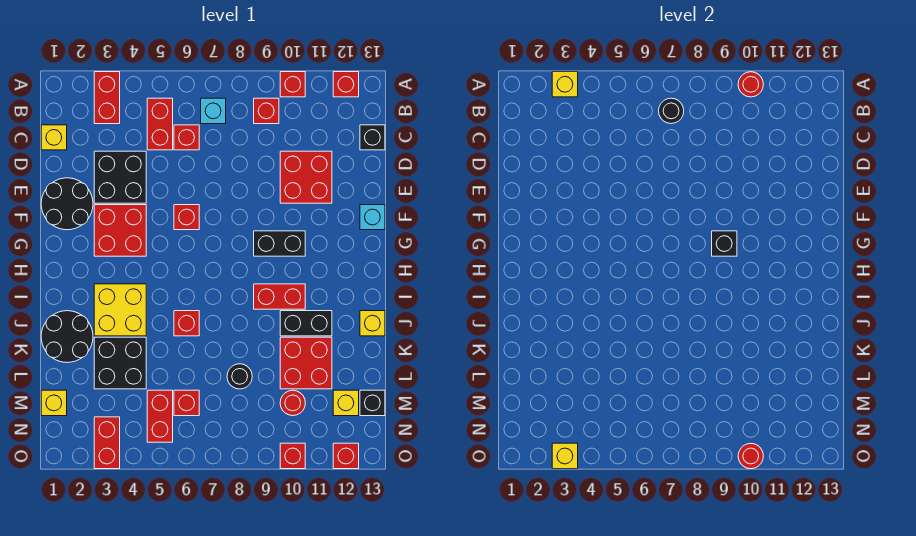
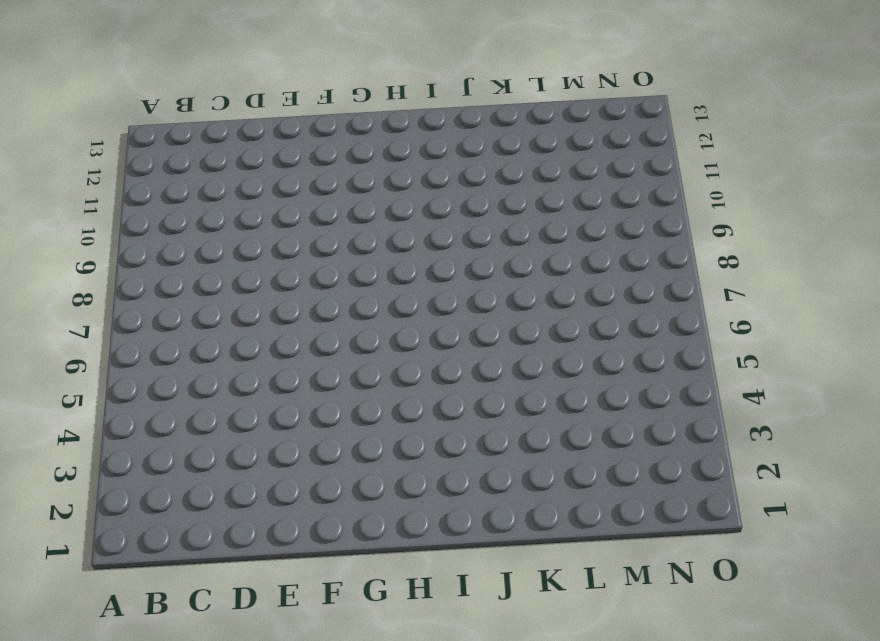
none -> red brick A3:B3 level 1
none -> red brick A10 level 1
none -> red brick A12 level 1
none -> red brick B5:C5 level 1

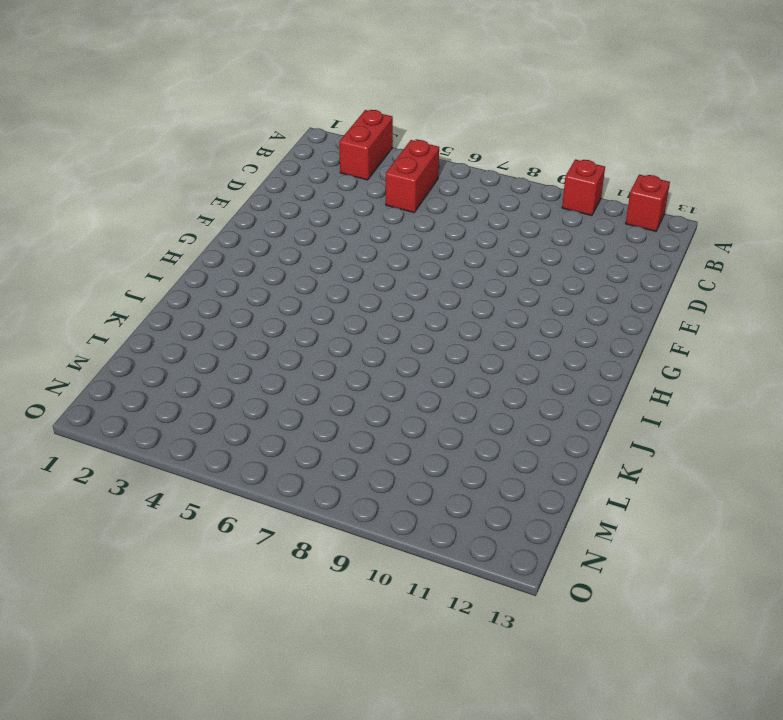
none -> cyan brick B7 level 1
none -> red brick B9 level 1
none -> yellow brick C1 level 1
none -> red brick C6 level 1

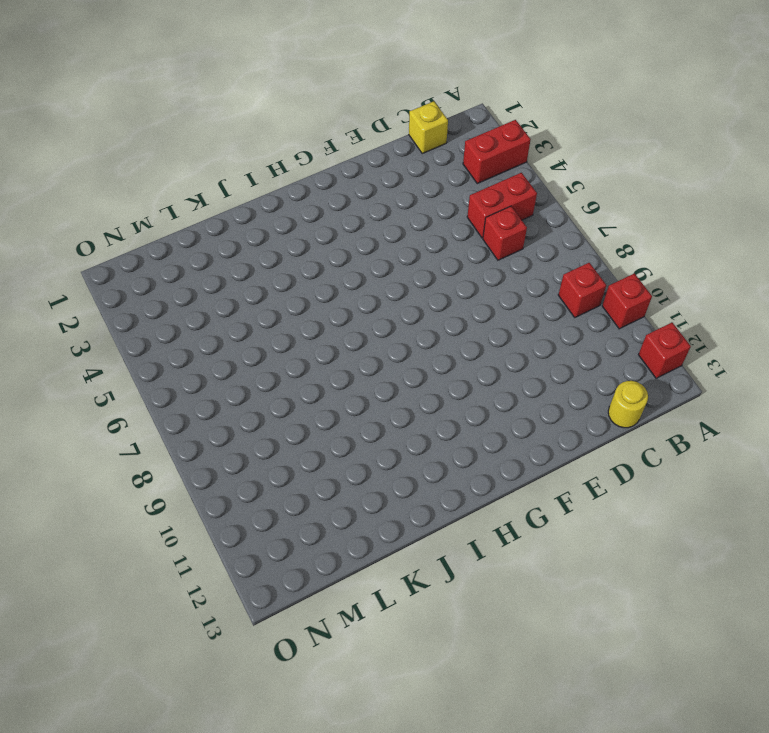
yellow round brick C13 level 1 -> black brick C13 level 1
none -> cyan brick B7 level 1
none -> black brick D3:E4 level 1
none -> red brick D10:E11 level 1
none -> black round brick E1:F2 level 1

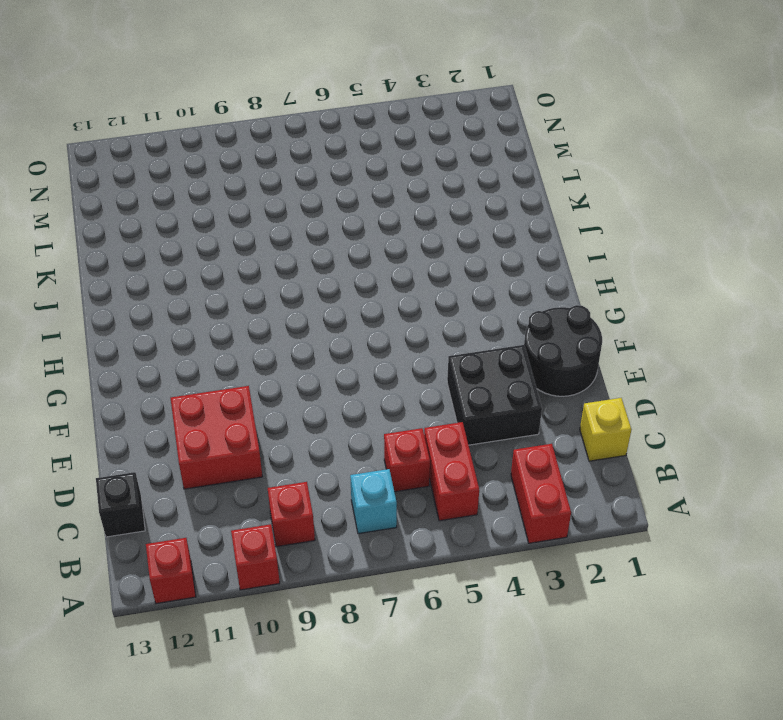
none -> red brick F3:G4 level 1
none -> red brick F6 level 1
none -> cyan brick F13 level 1
none -> black brick G9:G10 level 1

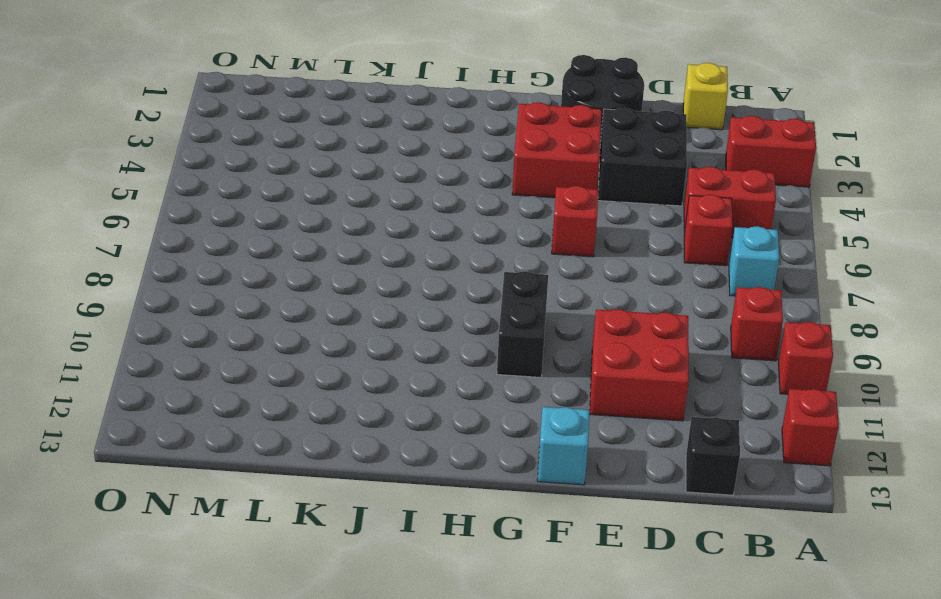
none -> yellow brick I3:J4 level 1
none -> red brick I9:I10 level 1
none -> black round brick J1:K2 level 1
none -> red brick J6 level 1

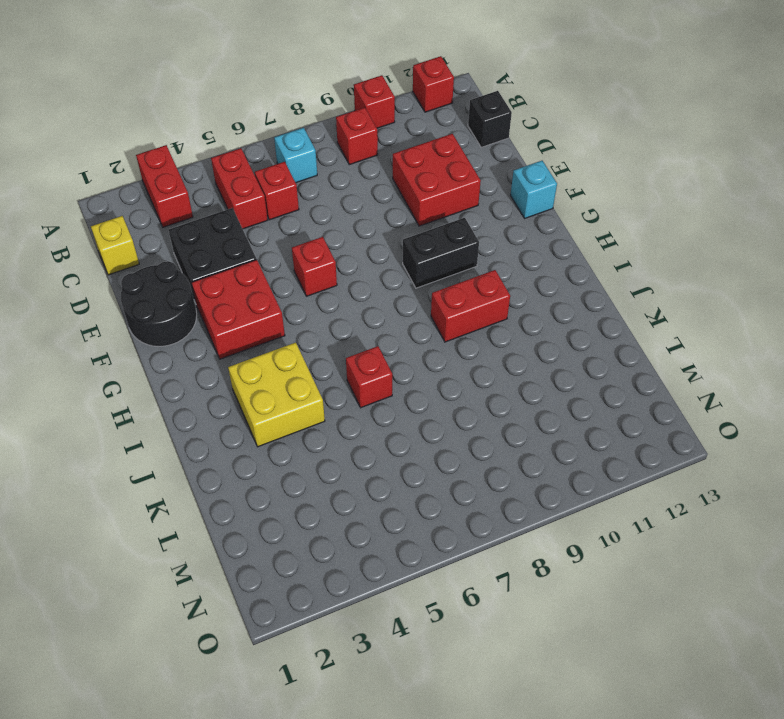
none -> black round brick J1:K2 level 1
none -> black brick J10:J11 level 1
none -> yellow brick J13 level 1
none -> black brick K3:L4 level 1

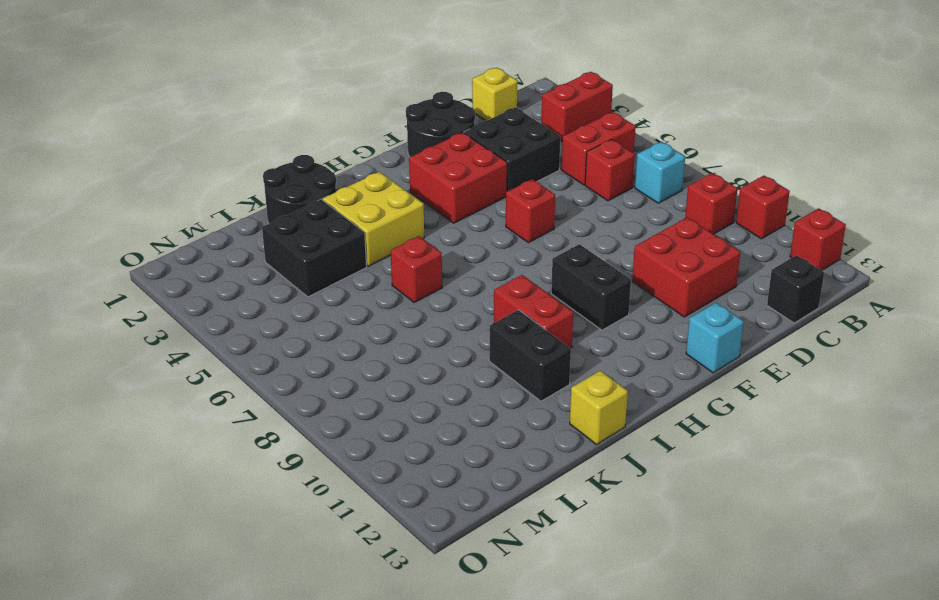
none -> red brick K10:L11 level 1
none -> black round brick L8 level 1
none -> yellow brick M1 level 1
none -> red brick M5:N5 level 1

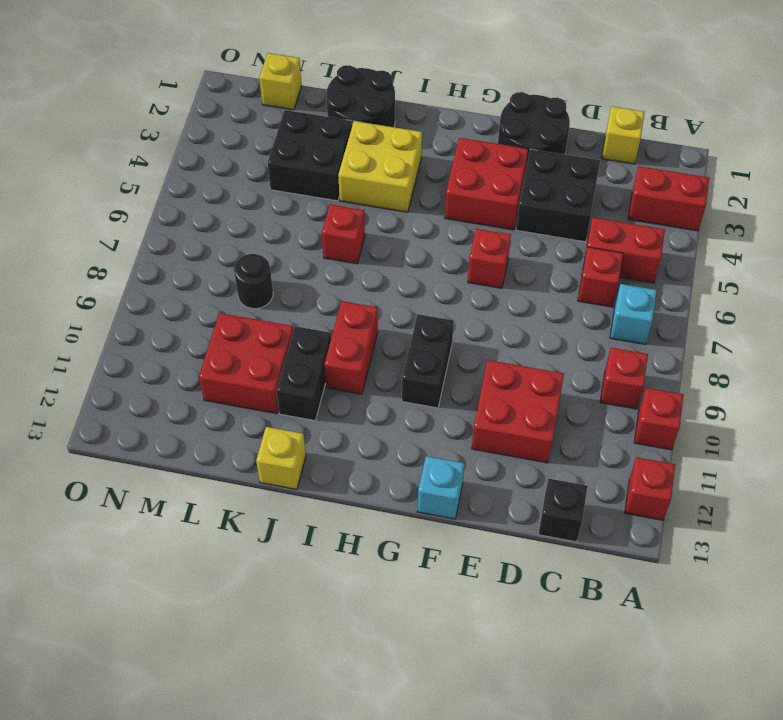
none -> red brick M5:N5 level 1
none -> red brick M6 level 1
none -> red round brick M10 level 1
none -> yellow brick M12 level 1

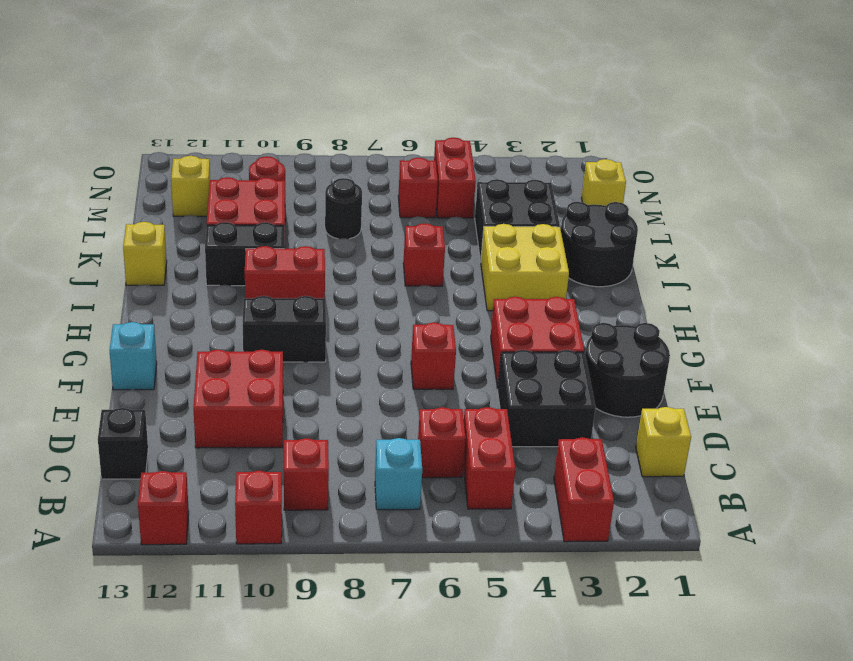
none -> black brick M13 level 1
none -> red brick N3:O3 level 1
none -> red brick O10 level 1
none -> red brick O12 level 1

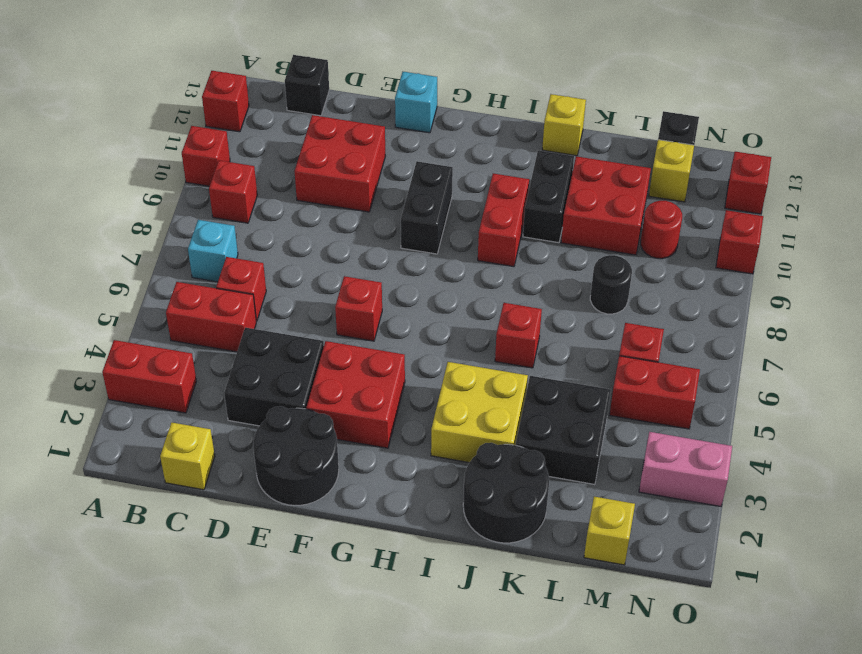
pink brick N3:O3 level 1 -> red brick N3:O3 level 1
none -> yellow brick A3 level 2
none -> red round brick A10 level 2
none -> black round brick B7 level 2
none -> black brick G9 level 2

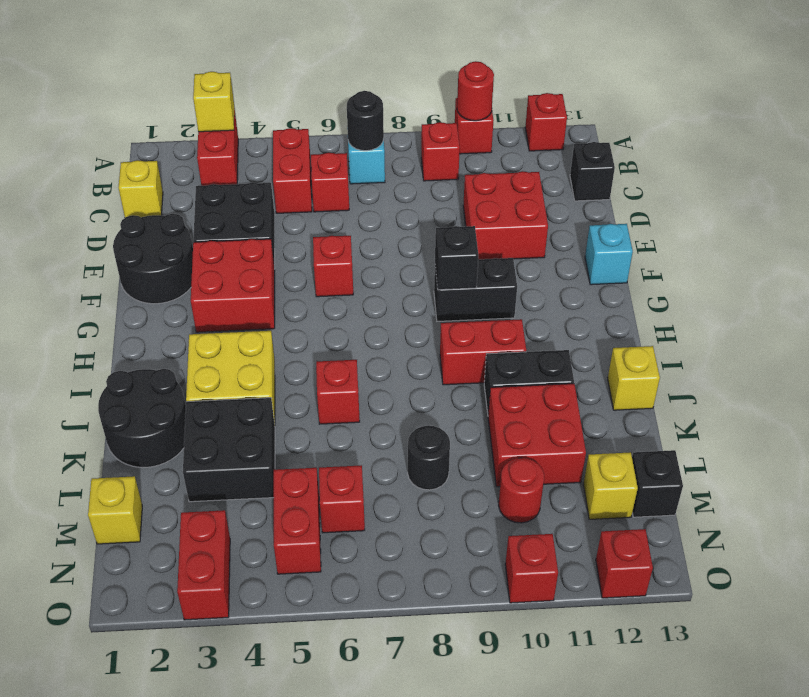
none -> yellow brick O3 level 2
none -> red round brick O10 level 2

